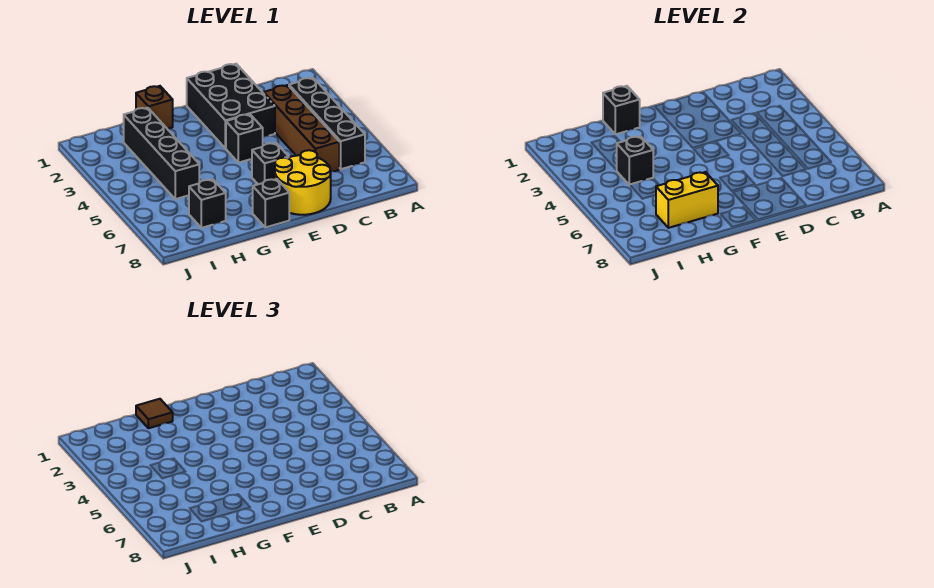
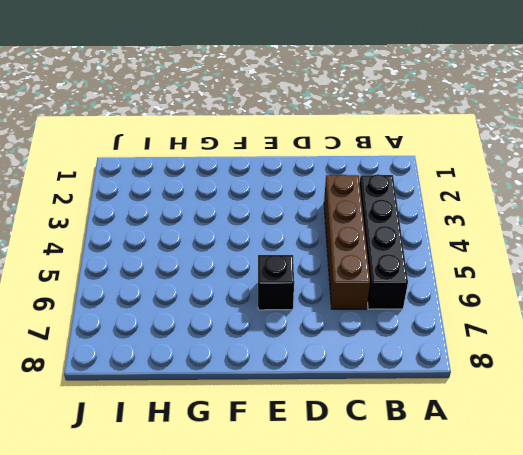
none -> black brick D1:E3 level 1
none -> yellow round brick D7:E8 level 1
none -> black brick E4 level 1

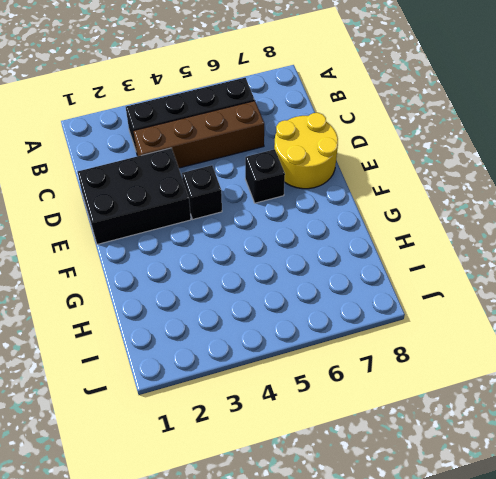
none -> black brick F8 level 1
none -> brown brick G1 level 1
none -> black brick H2:H5 level 1

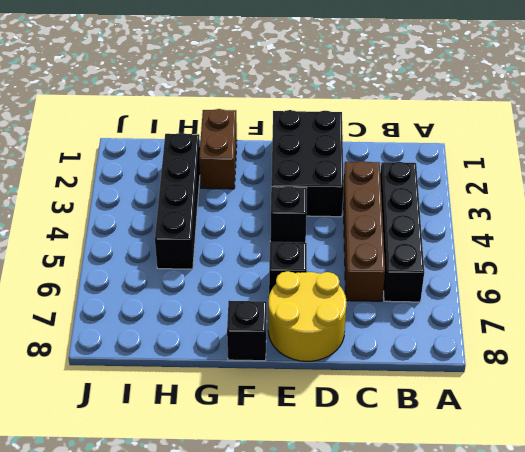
brown brick G1:G2 level 1 -> brown brick G1 level 1
none -> black brick H7 level 1
none -> black brick G1 level 2
none -> yellow brick G7:H7 level 2

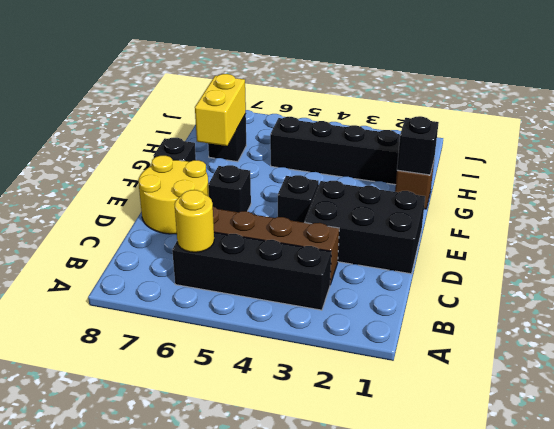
yellow round brick B6 level 2 -> none
none -> black brick H4 level 2
none -> brown tile G1 level 3

